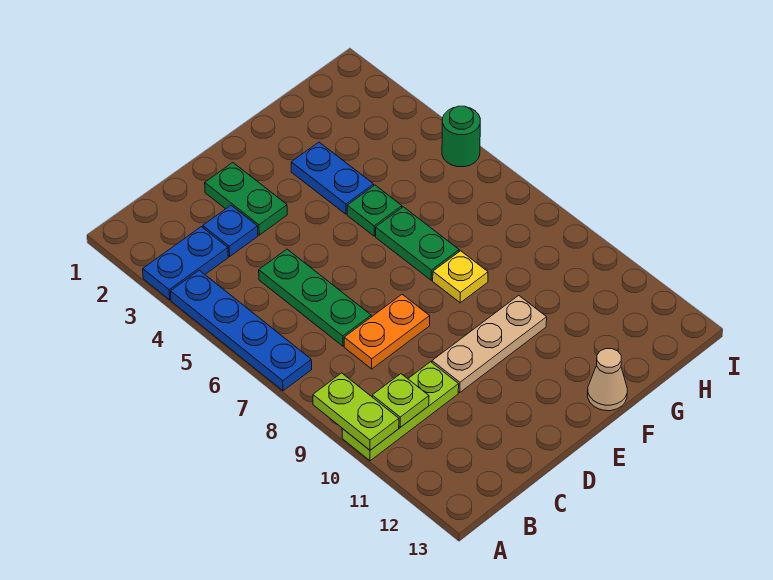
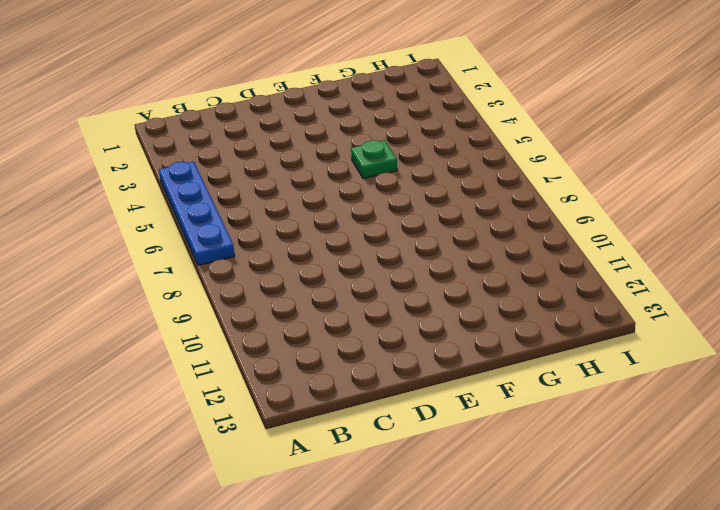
none -> blue plate A3:B3 level 1
none -> lime plate A10:C10 level 1
none -> blue plate C3 level 1

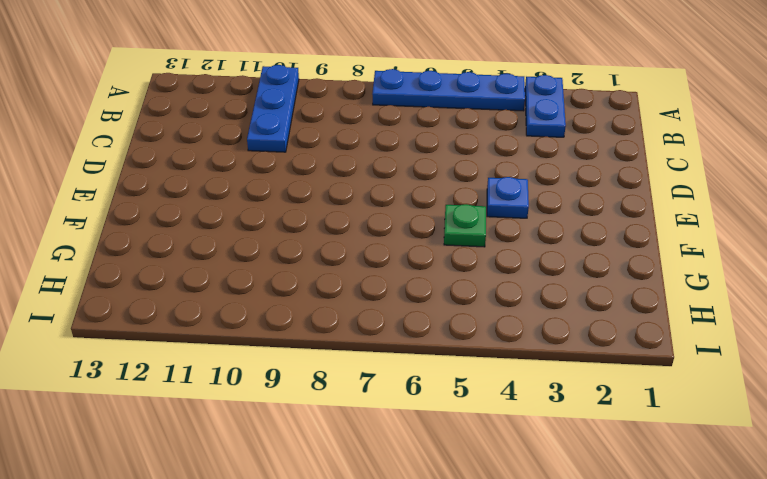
blue plate A10:C10 level 1 -> lime plate A10:C10 level 1
blue plate E4 level 1 -> blue plate C3 level 1
none -> green plate C5:C7 level 1
none -> orange plate C8:D8 level 1
none -> green plate D2:D3 level 1

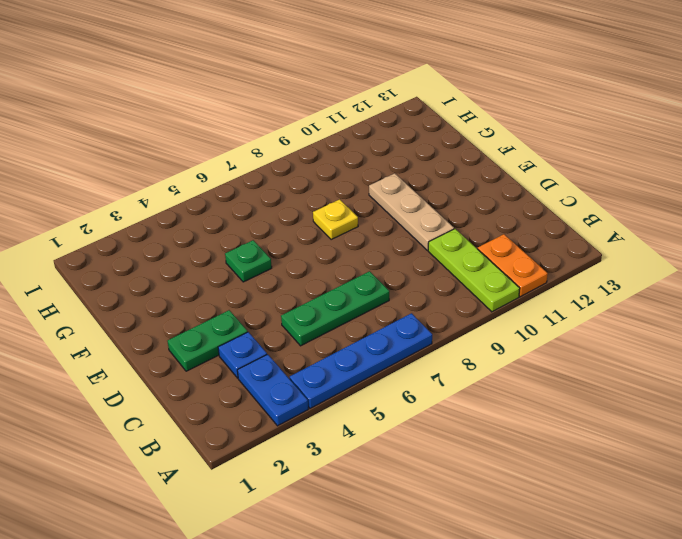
orange plate A11:B11 level 1 -> orange plate C8:D8 level 1
none -> blue plate F3:F4 level 1
none -> green plate F6:F7 level 1
none -> tan cone F13 level 1

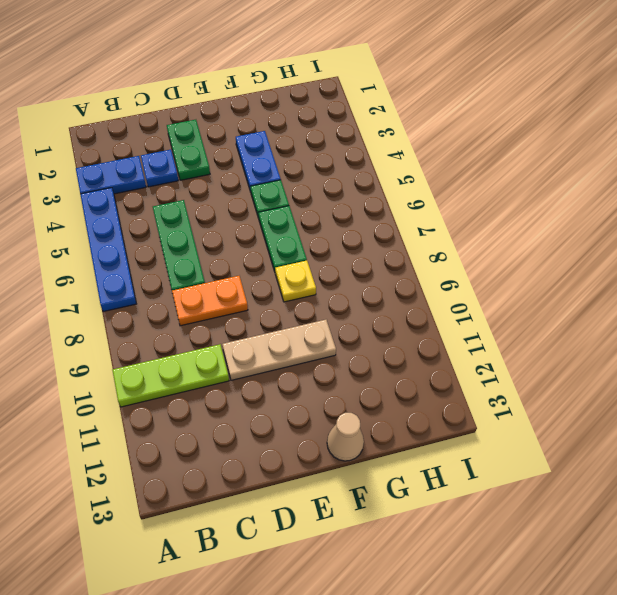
none -> green round brick I5 level 1
none -> lime plate A9:A10 level 2
none -> lime plate B10 level 2

